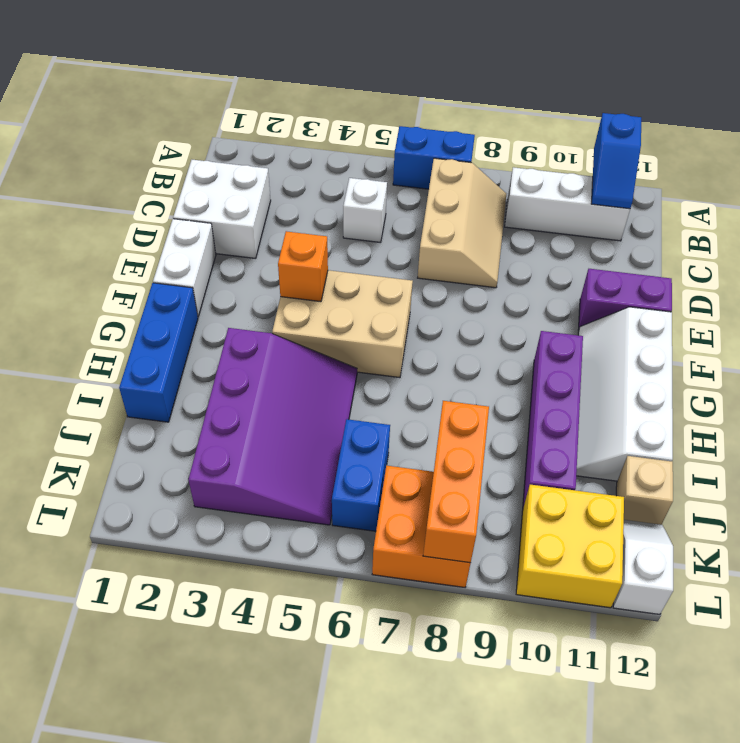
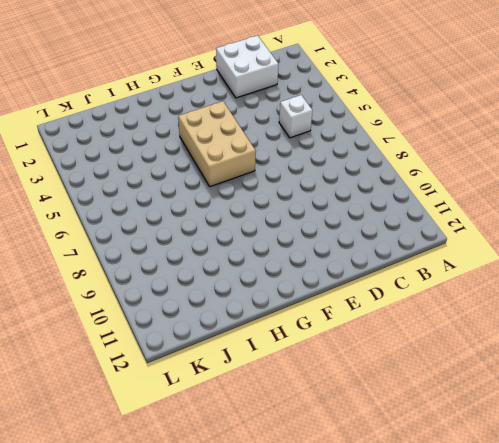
none -> blue brick A6:A7 level 1
none -> tan slope B7:D8 level 1 top 7
none -> white brick B9:B11 level 1

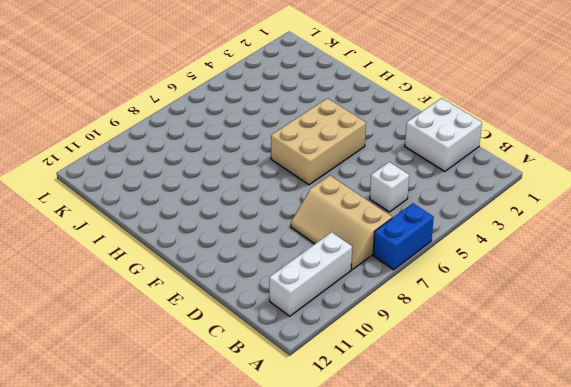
none -> white brick E1:F1 level 1
none -> purple brick E11:E12 level 1
none -> white slope F11:I12 level 1 top 12

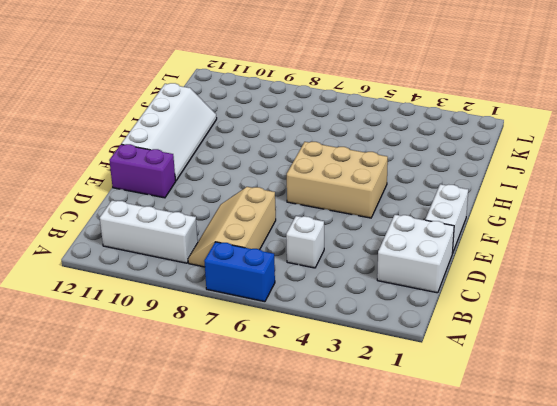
none -> blue brick G1:I1 level 1
none -> purple brick G10:J10 level 1
none -> purple slope H3:K5 level 1 top 3

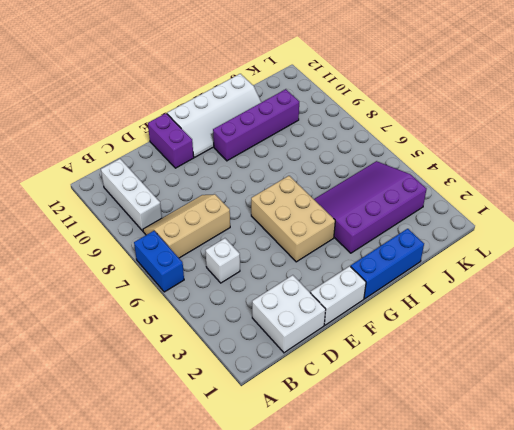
none -> blue brick J6:K6 level 1
none -> tan brick J12 level 1
none -> orange brick K7:L8 level 1

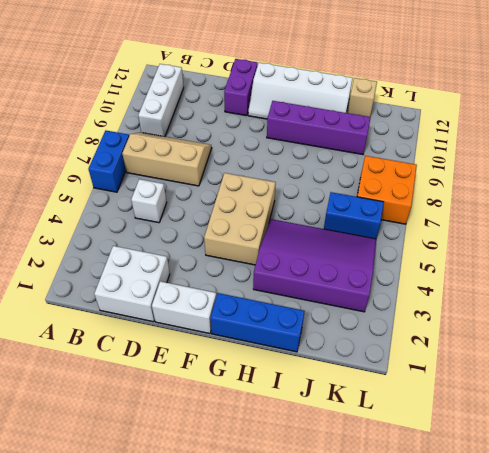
none -> yellow brick K10:L11 level 1
none -> white slope K12:L12 level 1 top L
none -> blue slope A11:B11 level 2 top A

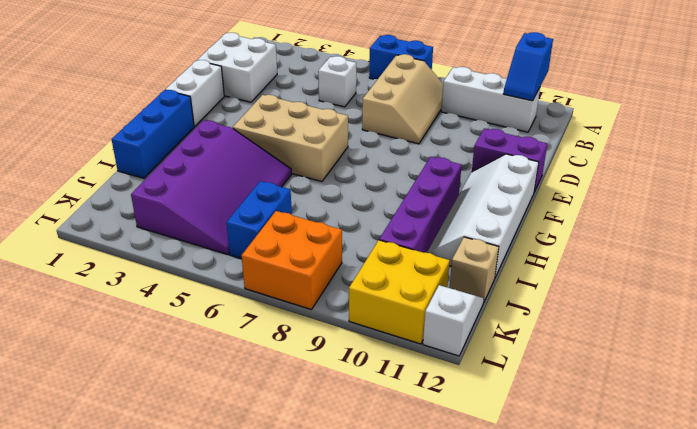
none -> orange brick F4 level 2
none -> orange brick J8:L8 level 2

